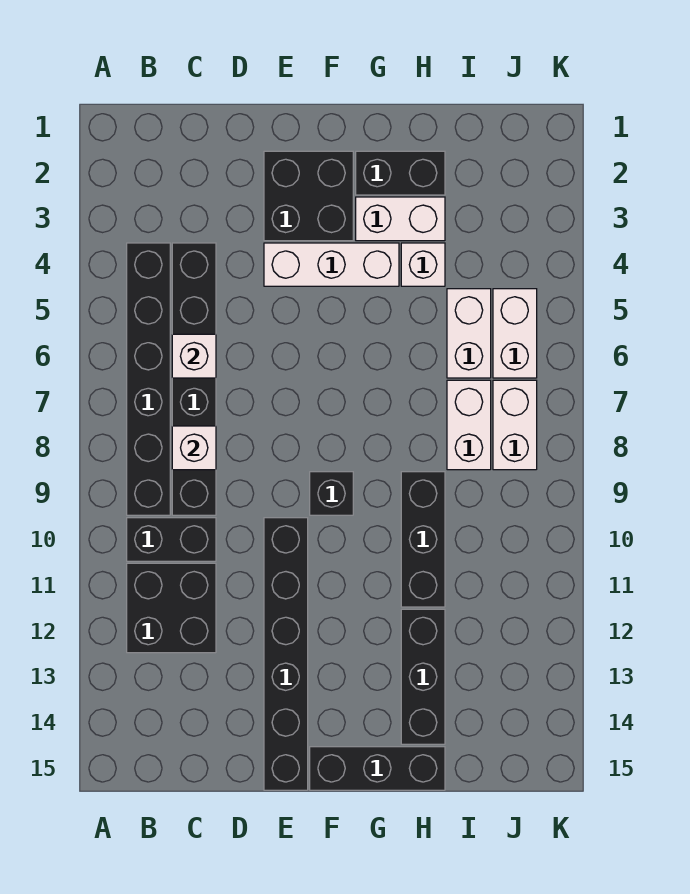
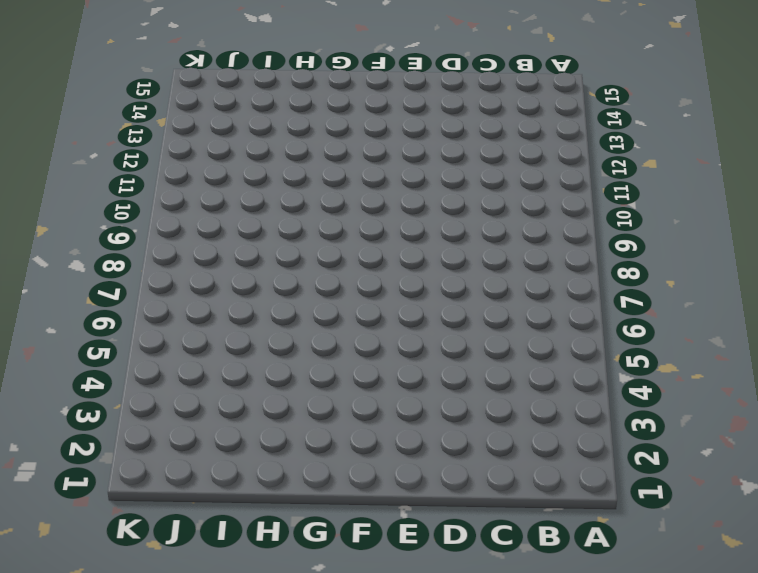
none -> black brick B4:B9 level 1
none -> black brick B10:C10 level 1
none -> black brick B11:C12 level 1

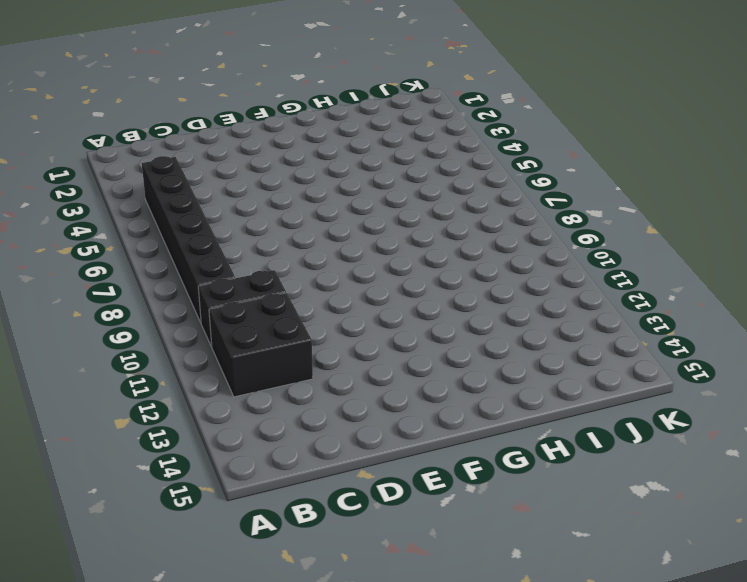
none -> black brick C4:C9 level 1
none -> black brick E2:F3 level 1
none -> white brick E4:G4 level 1

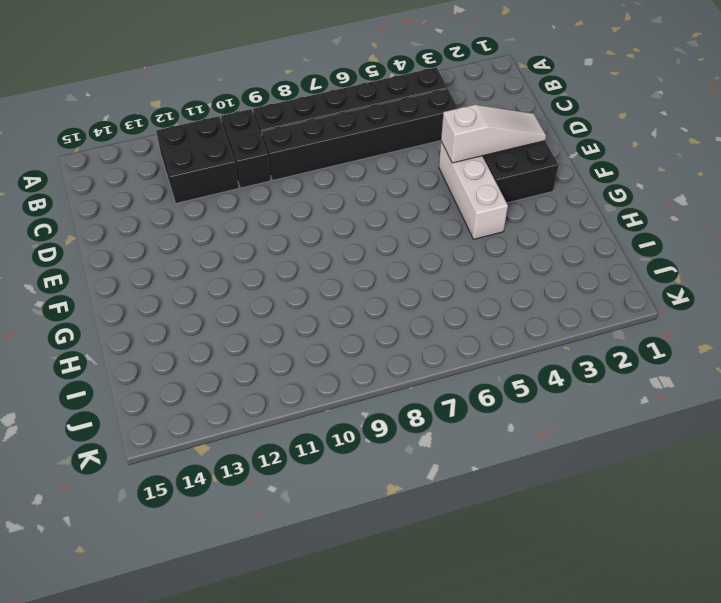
white slope E2:E4 level 2 top 4 -> none
none -> black brick E10:E15 level 1
none -> black brick F9 level 1
none -> black brick F15:H15 level 1

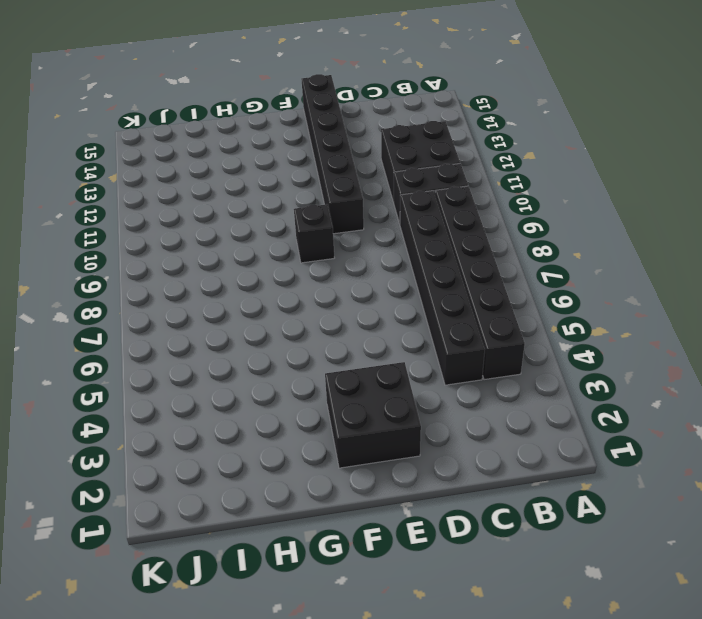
none -> white brick E4:G4 level 1
none -> black brick F15:H15 level 1
none -> black brick G2:H2 level 1

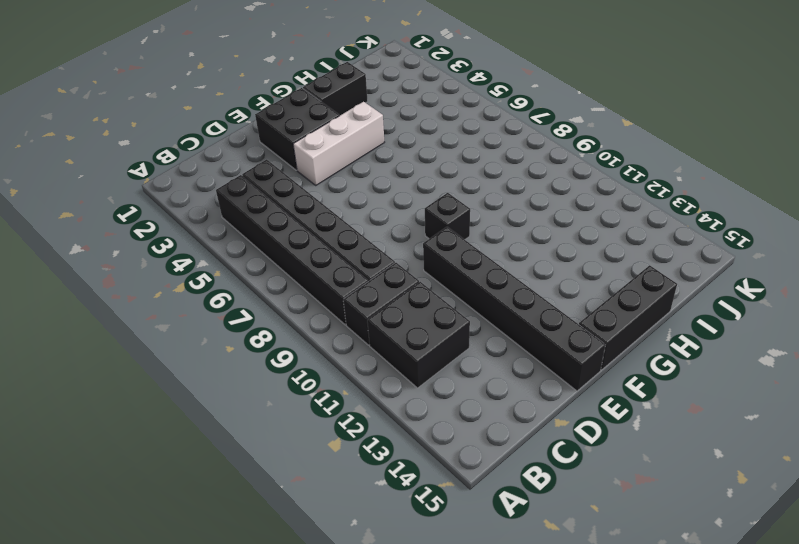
none -> white brick G3:H3 level 1
none -> white brick H4 level 1
none -> black brick H9:H11 level 1

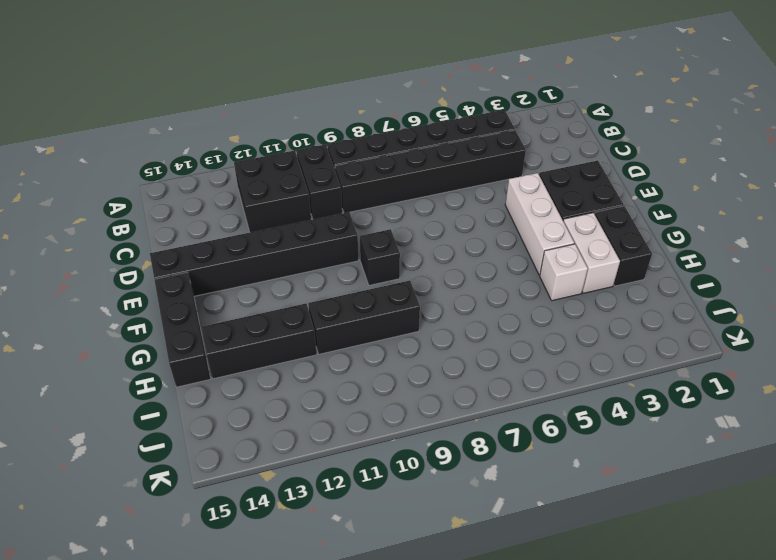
none -> white brick I5:I6 level 1
none -> white brick I7:I8 level 1
none -> white brick J5:J6 level 1

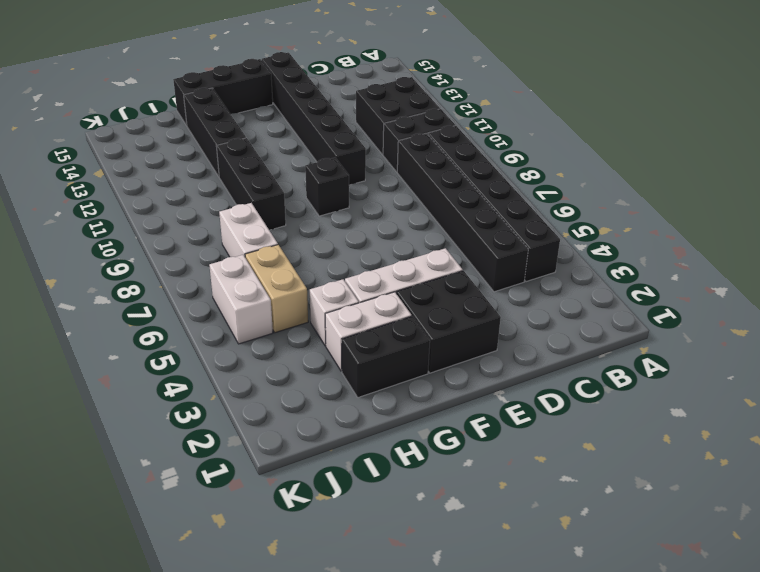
tan brick I5:I6 level 1 -> white brick I5:I6 level 1
none -> white brick J7:J8 level 1
none -> white brick C6 level 2
none -> white brick C8 level 2

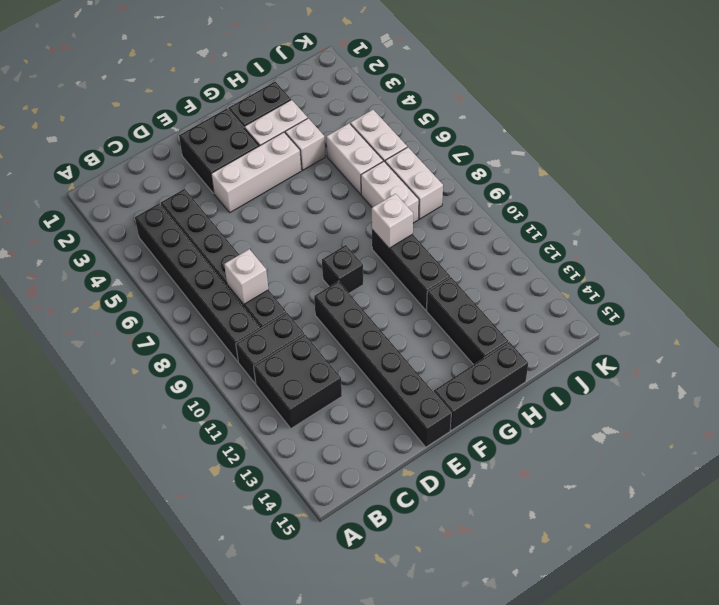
white brick H9 level 2 -> white brick C6 level 2

